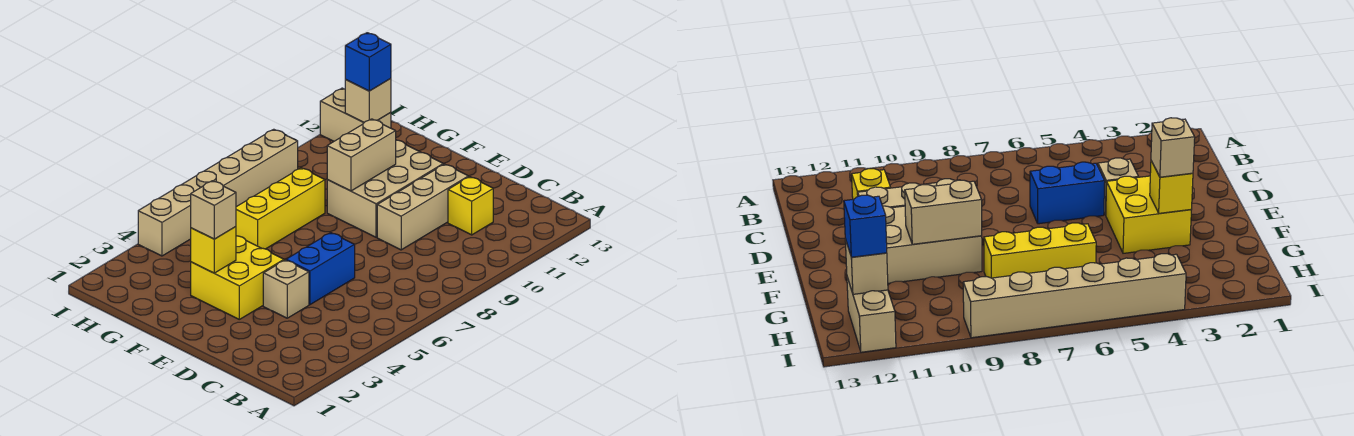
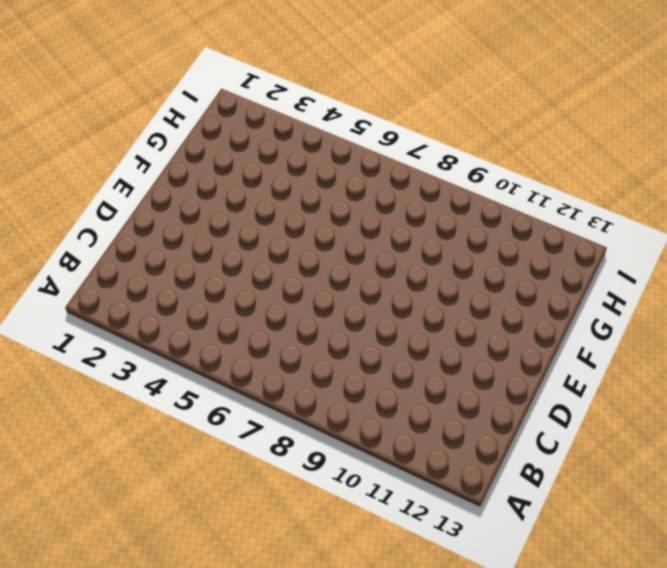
none -> yellow brick C11 level 1
none -> tan brick D4 level 1
none -> blue brick D5:D6 level 1

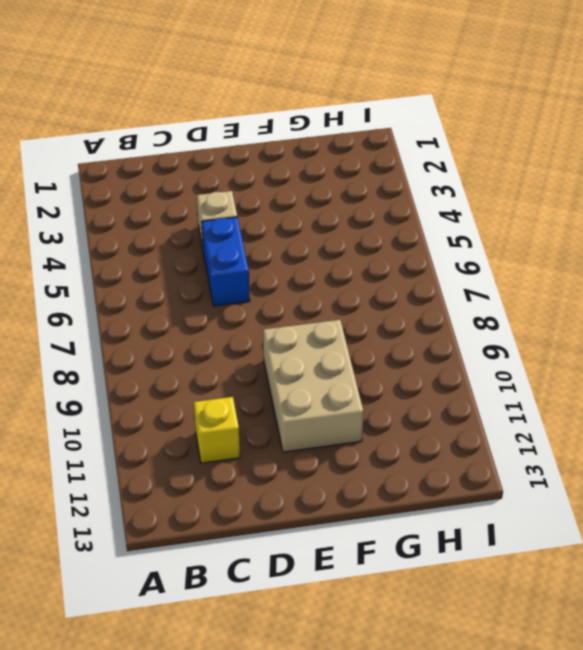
none -> tan brick D9:D11 level 1
none -> yellow brick E3:F4 level 1
none -> yellow brick G6:G8 level 1

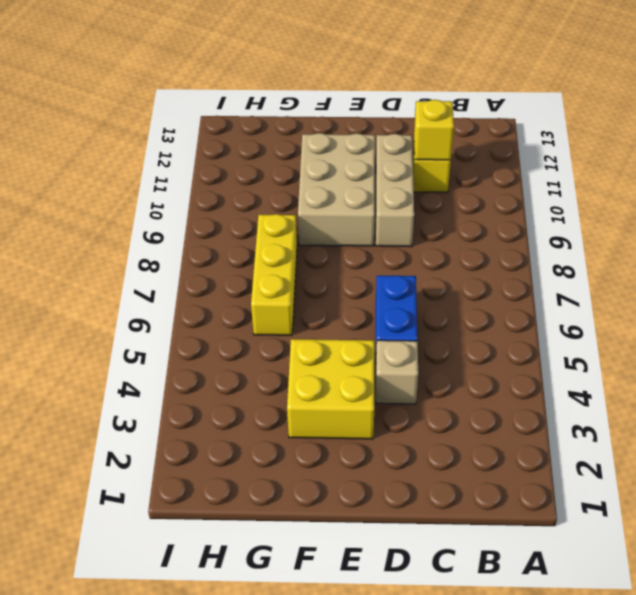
yellow brick C11 level 2 -> yellow brick F3 level 2
none -> tan brick H12:I12 level 1
none -> tan brick I4:I9 level 1
none -> tan brick F9:F10 level 2

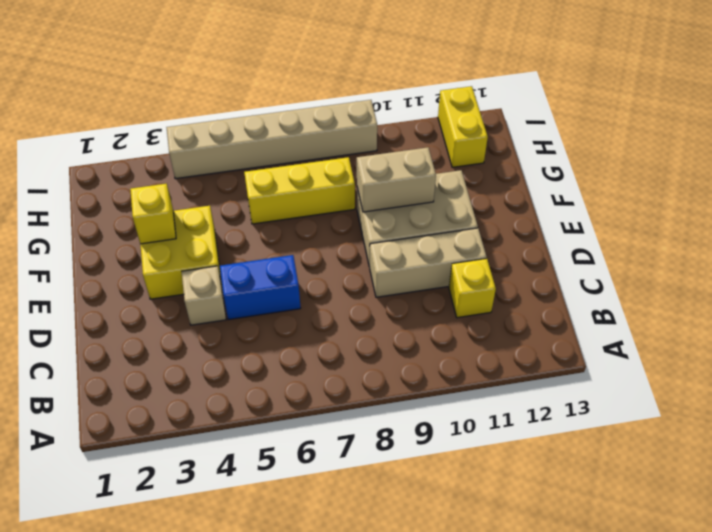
yellow brick H12:I12 level 1 -> tan brick H12:I12 level 1
none -> tan brick H12 level 2
none -> tan brick F3 level 3
none -> blue brick H12 level 3

